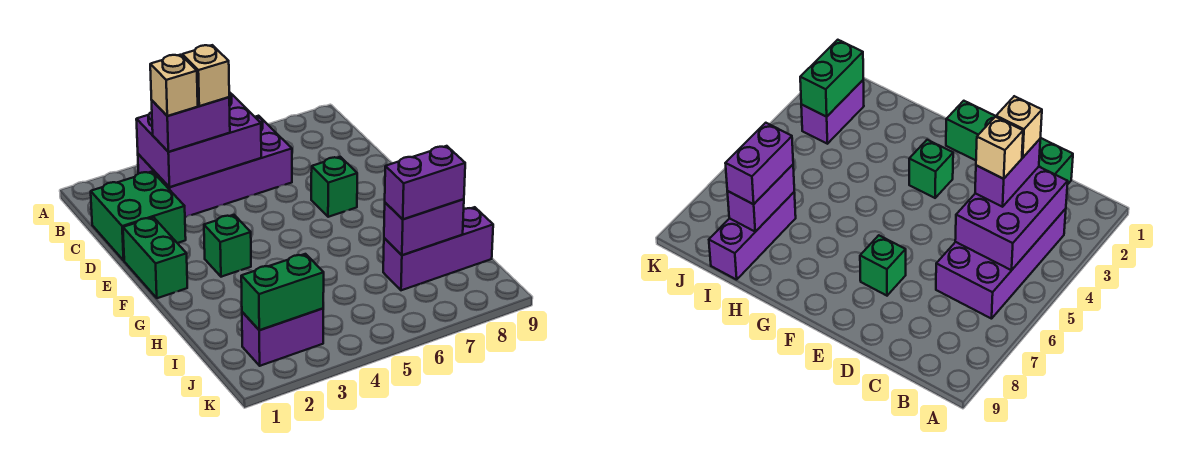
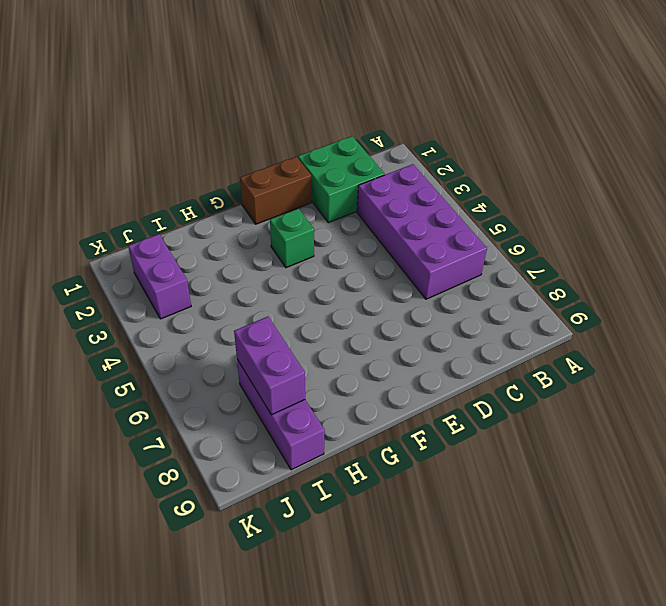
brown brick E1:F1 level 1 -> green brick E1:F1 level 1
none -> green brick E7 level 1
none -> purple brick B3:C5 level 2
none -> green brick J2:J3 level 2

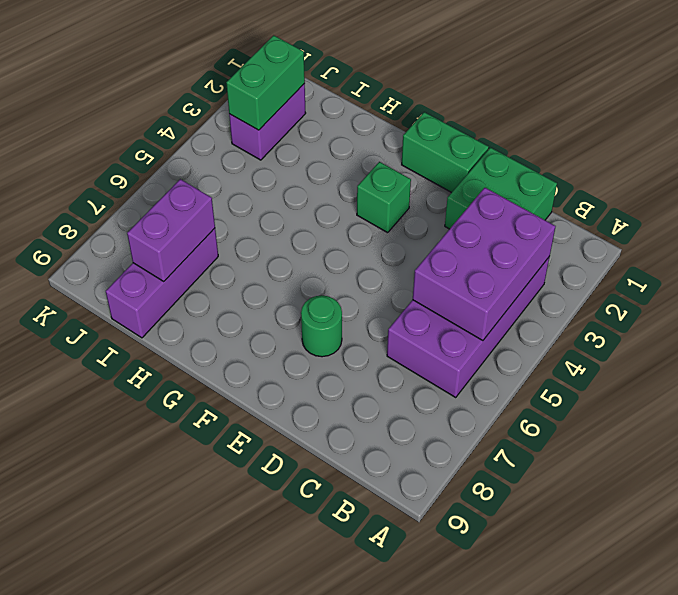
green round brick E7 level 1 -> green brick E7 level 1
none -> purple brick C3:C4 level 3
none -> purple brick I7:I8 level 3
none -> tan brick C3 level 4

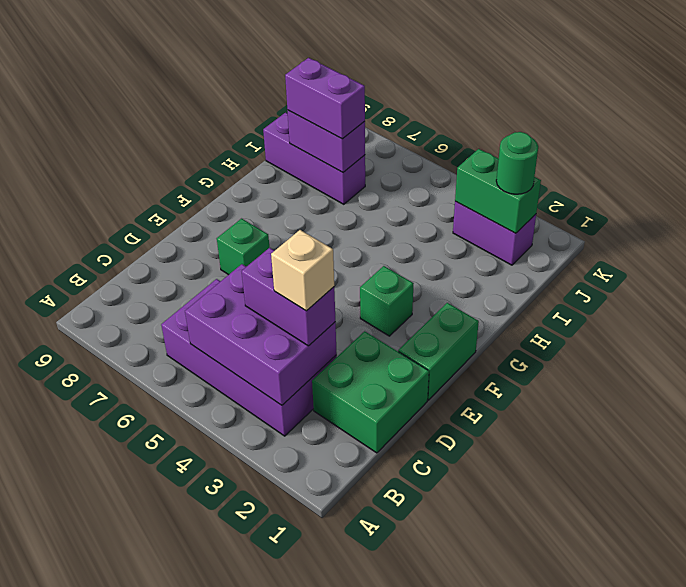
green round brick J2 level 3 -> none
none -> tan brick C4 level 4

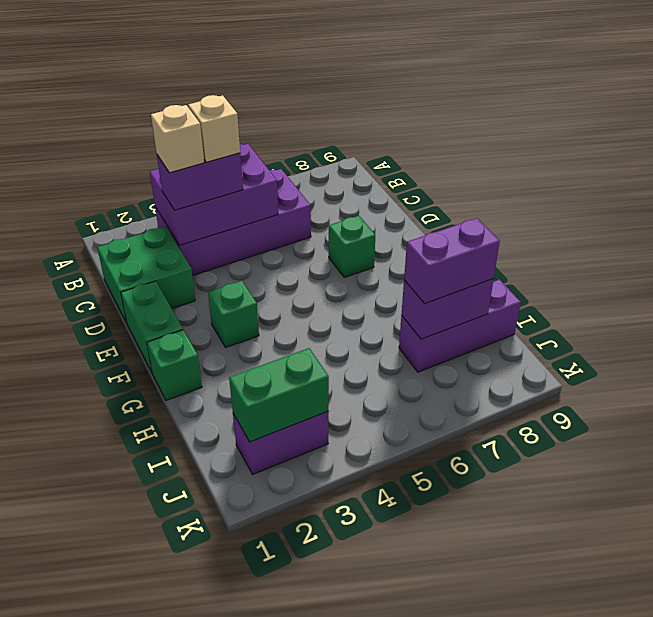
green brick G1 level 1 -> none

